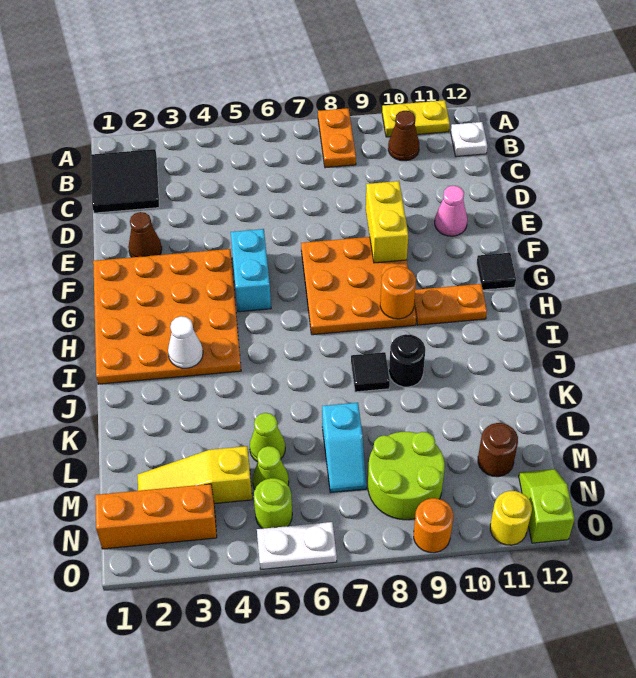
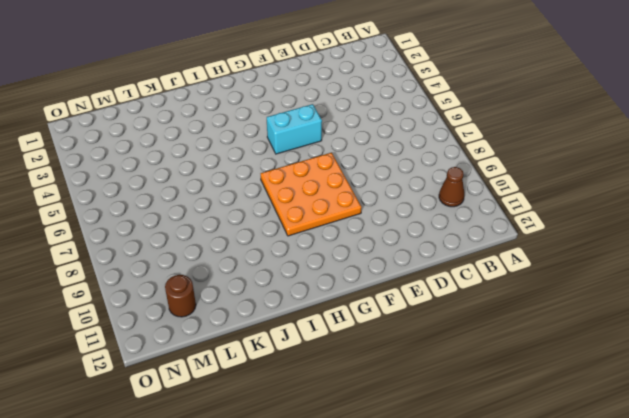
none -> orange plate A8:B8 level 1
none -> yellow plate A10:A11 level 1
none -> black tile B1:C2 level 1

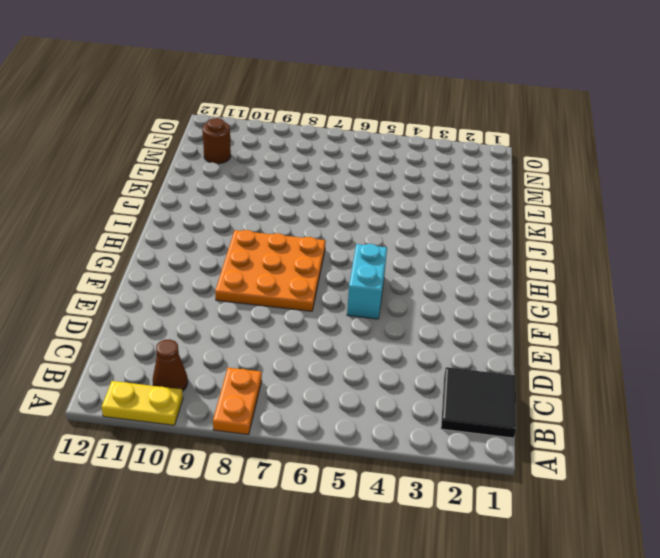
none -> white plate B12 level 1
none -> brown cone E2 level 1
none -> pink cone E11 level 1

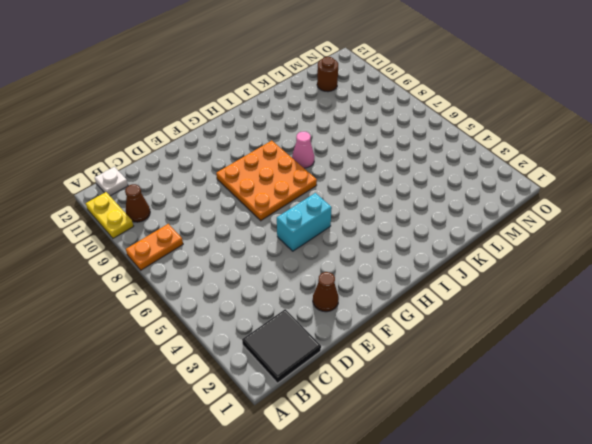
pink cone I8 level 1 -> pink cone E11 level 1
none -> orange plate F1:I4 level 1
none -> black tile G12 level 1
none -> orange plate H10:H11 level 1

